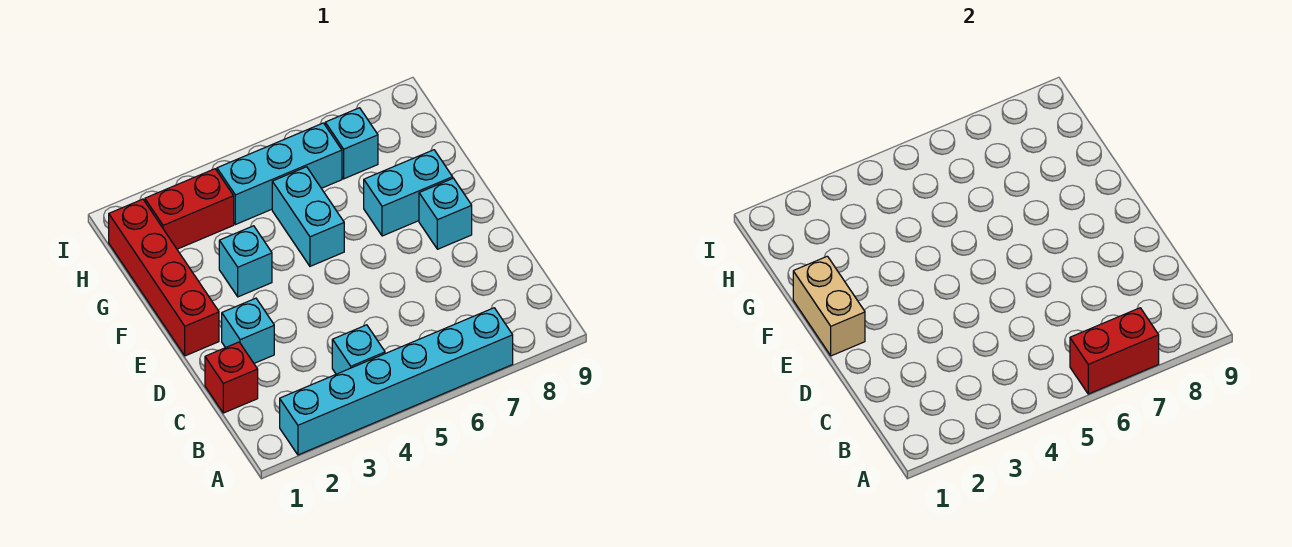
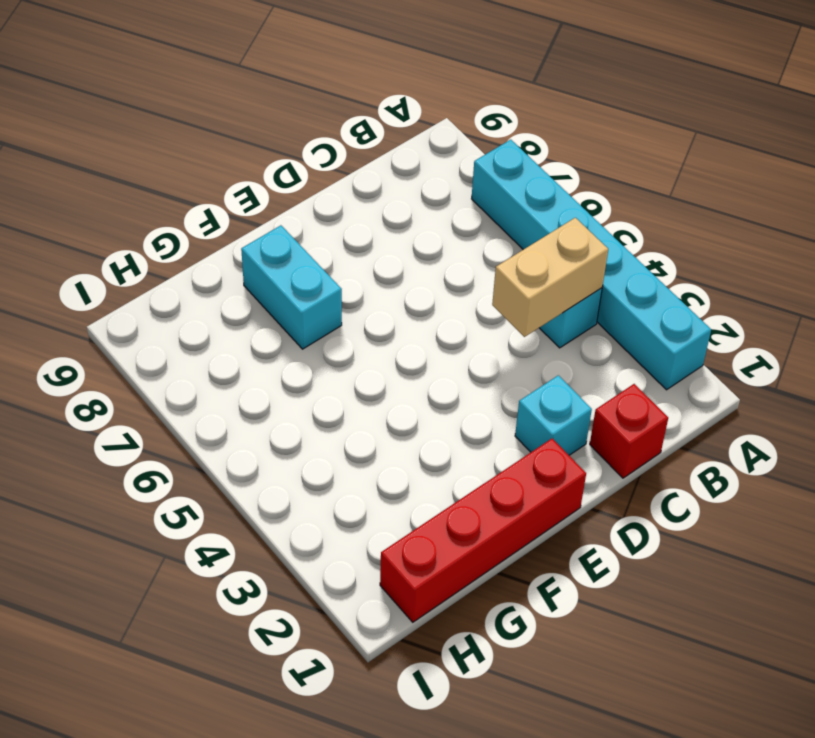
tan brick B4:C4 level 2 -> tan brick E1:F1 level 2
none -> cyan brick E8 level 1
none -> cyan brick F3 level 1
none -> cyan brick F5:G5 level 1

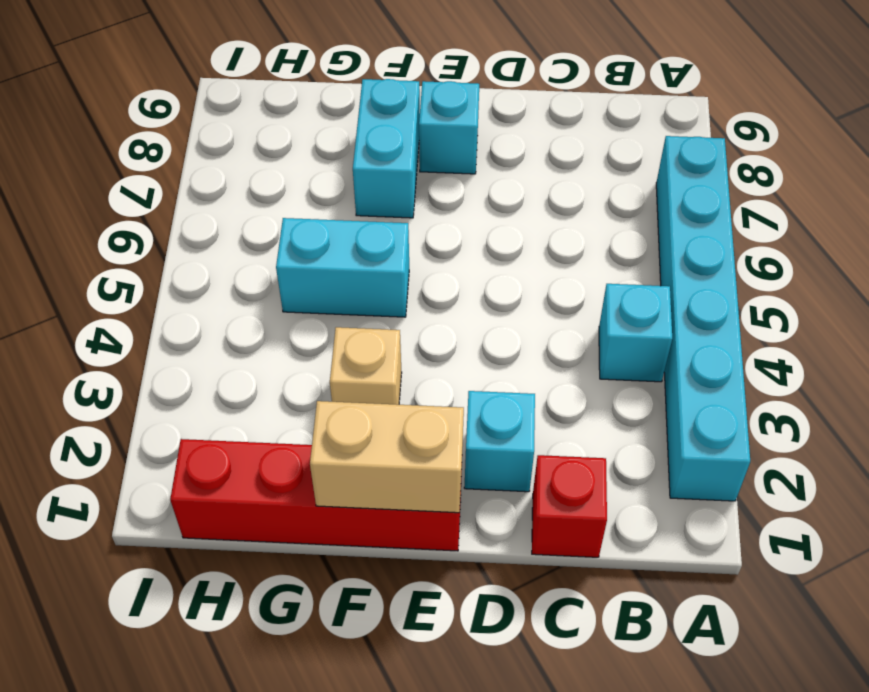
tan brick F3 level 1 -> cyan brick F3 level 1
none -> red brick H2:H3 level 1
none -> cyan brick H4:H6 level 1
none -> cyan brick H7 level 1

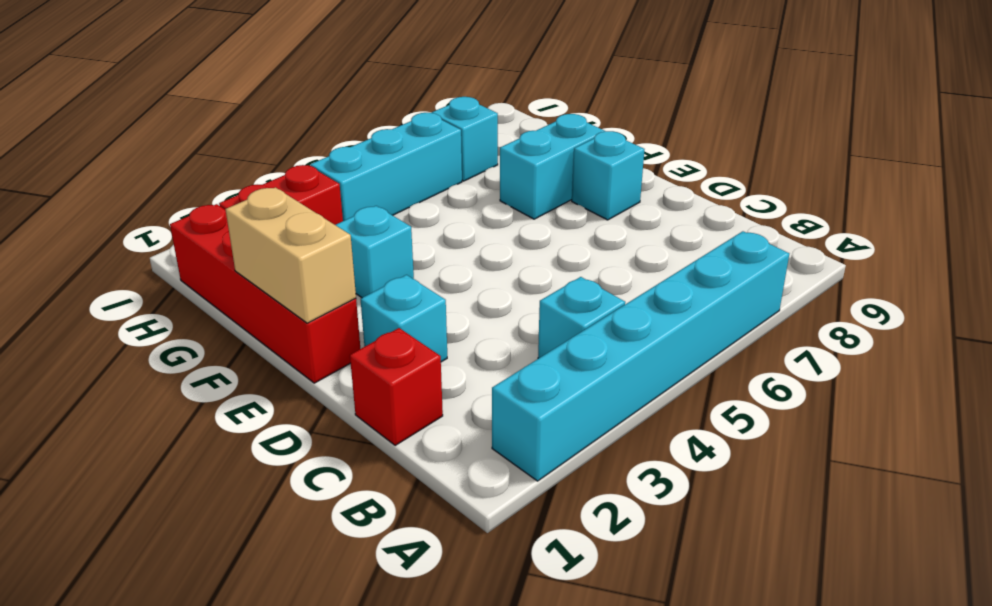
none -> cyan brick F5:G5 level 1
none -> red brick A6:A7 level 2

